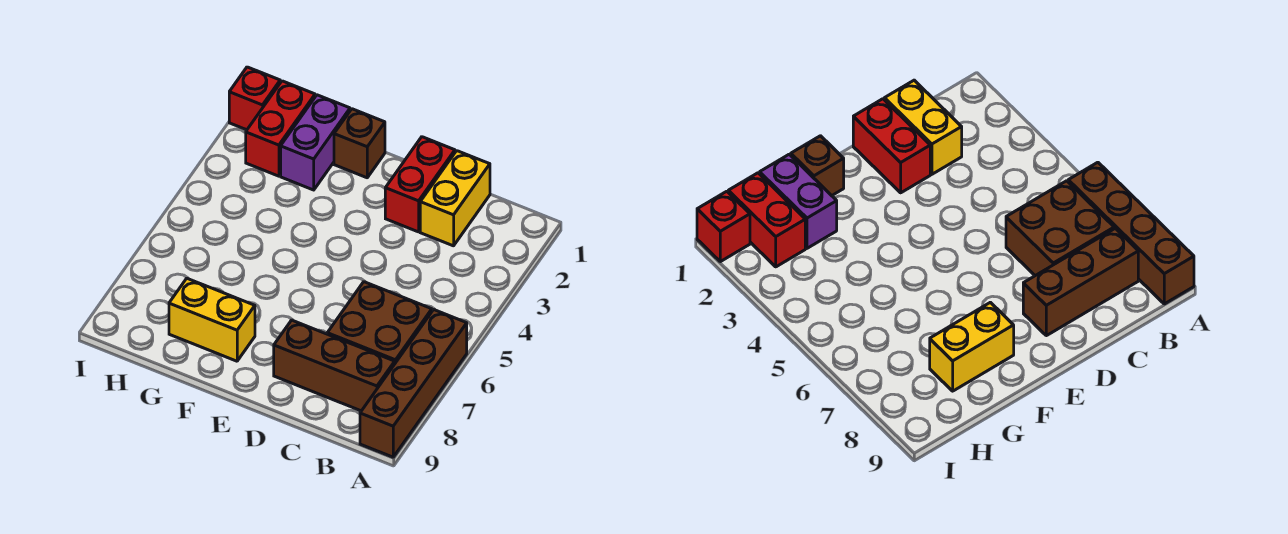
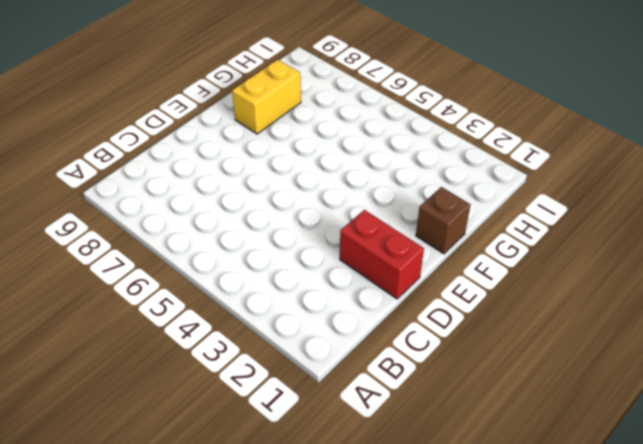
none -> brown brick A6:A9 level 1
none -> brown brick B6:C7 level 1

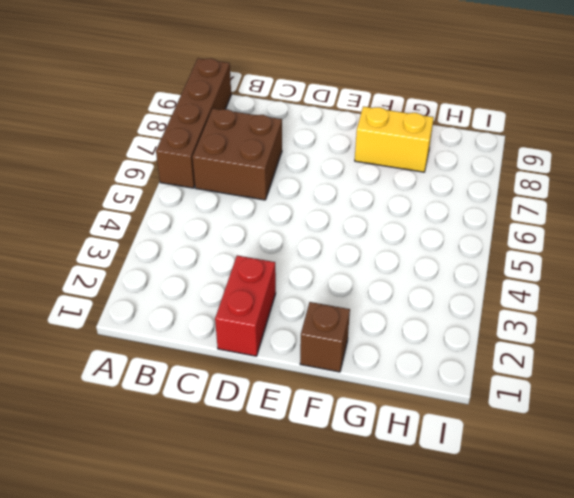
none -> brown brick B8:D8 level 1
none -> yellow brick C1:C2 level 1

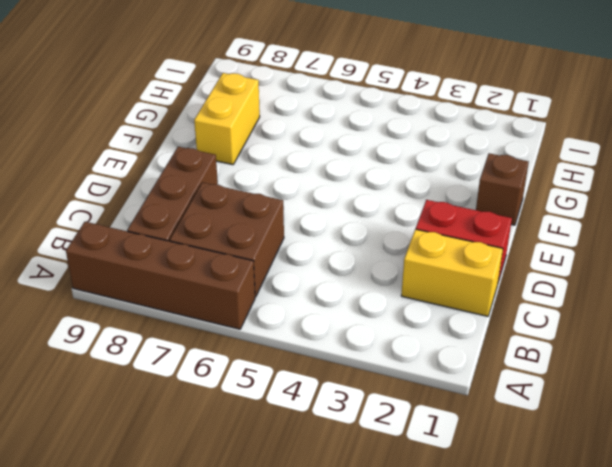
none -> purple brick G1:G2 level 1
none -> red brick H1:H2 level 1

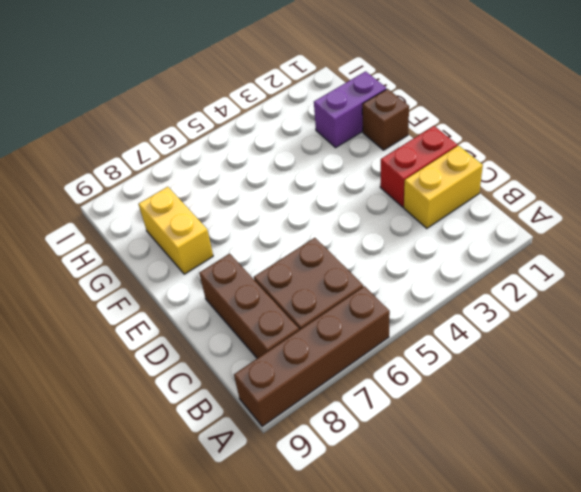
none -> red brick H1:H2 level 1
none -> red brick I1 level 1

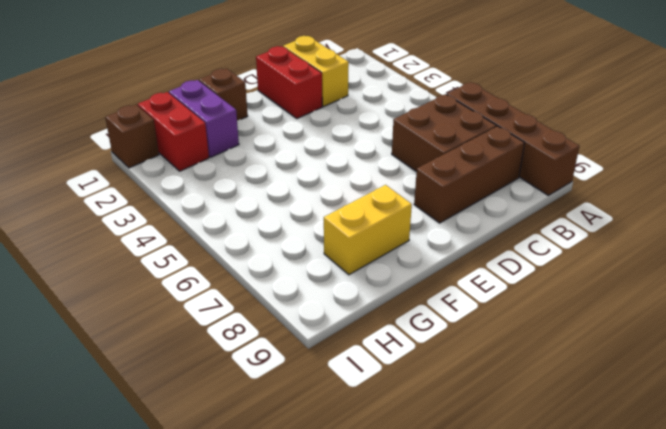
brown brick I1 level 1 -> red brick I1 level 1

